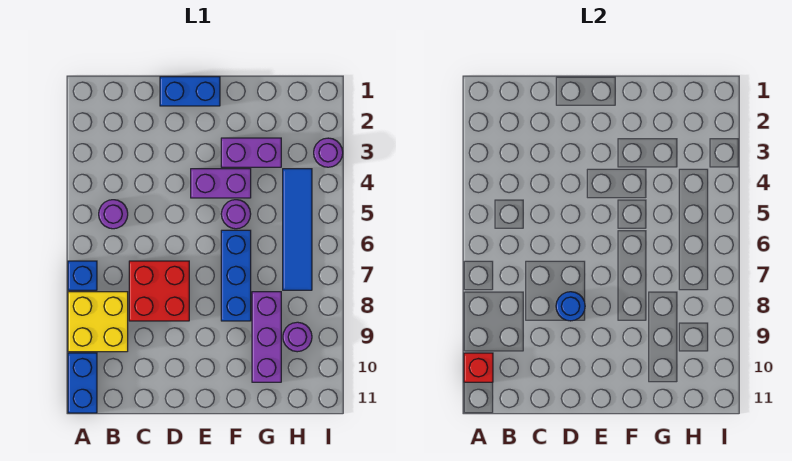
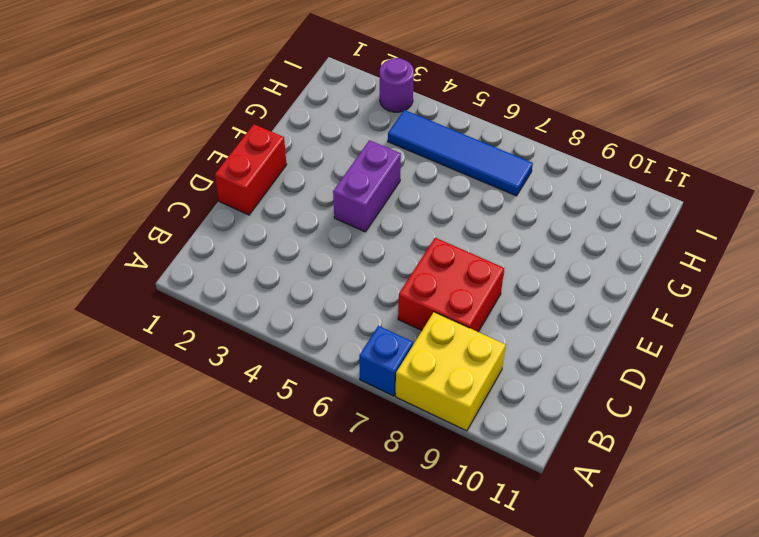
red brick D1:E1 level 1 -> blue brick D1:E1 level 1
none -> blue brick A10:A11 level 1
none -> purple round brick B5 level 1
none -> purple brick F3:G3 level 1

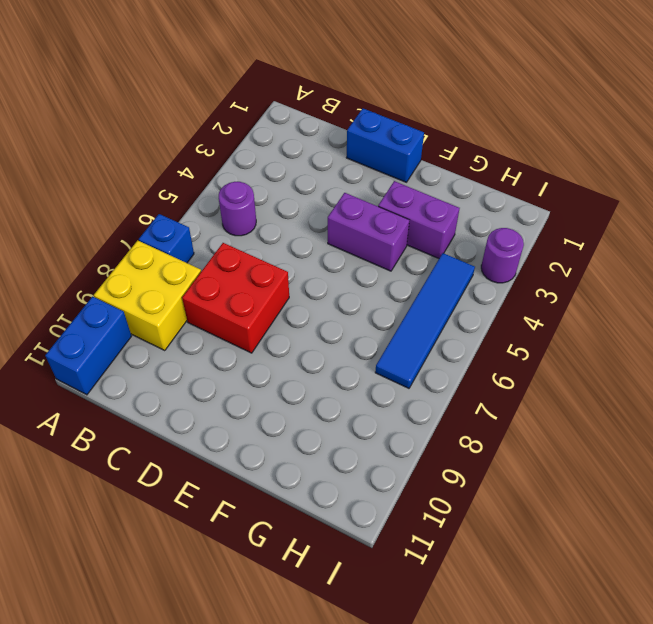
none -> purple round brick F5 level 1
none -> blue brick F6:F8 level 1
none -> purple brick G8:G10 level 1

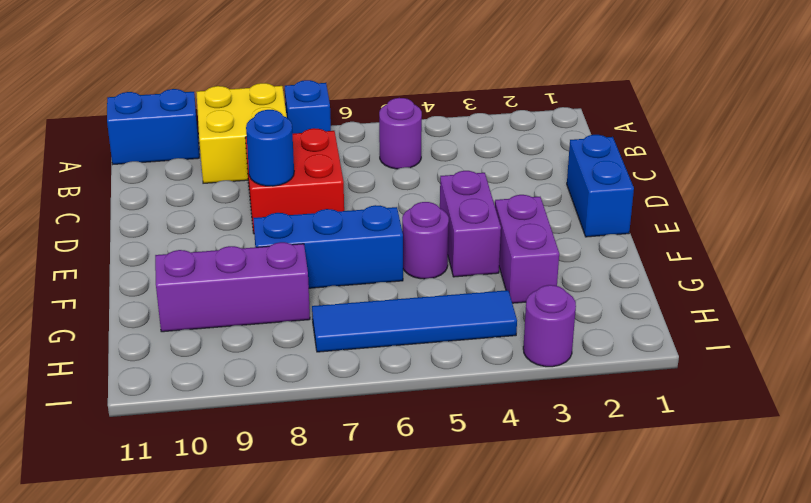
none -> purple round brick H9 level 1
none -> red brick A10 level 2

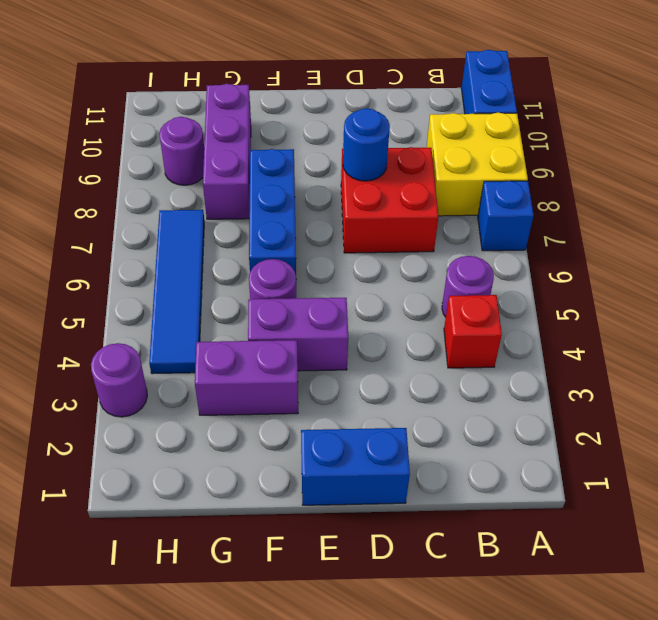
red brick B4 level 1 -> red brick A10 level 2

